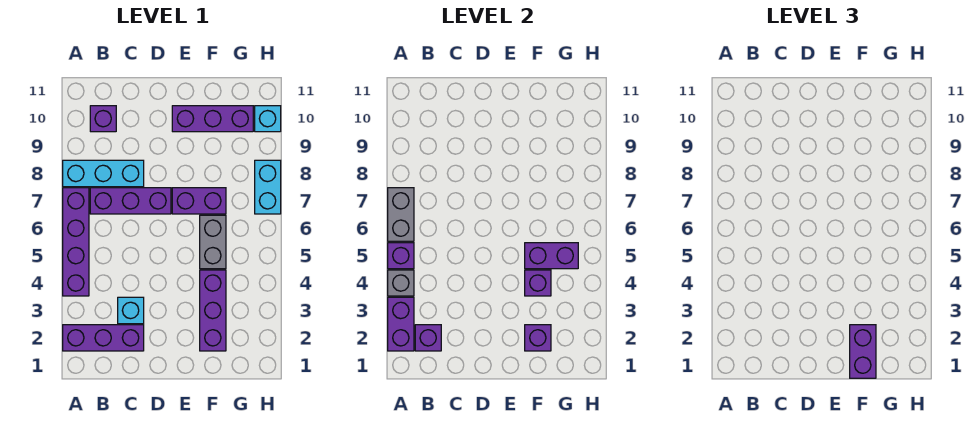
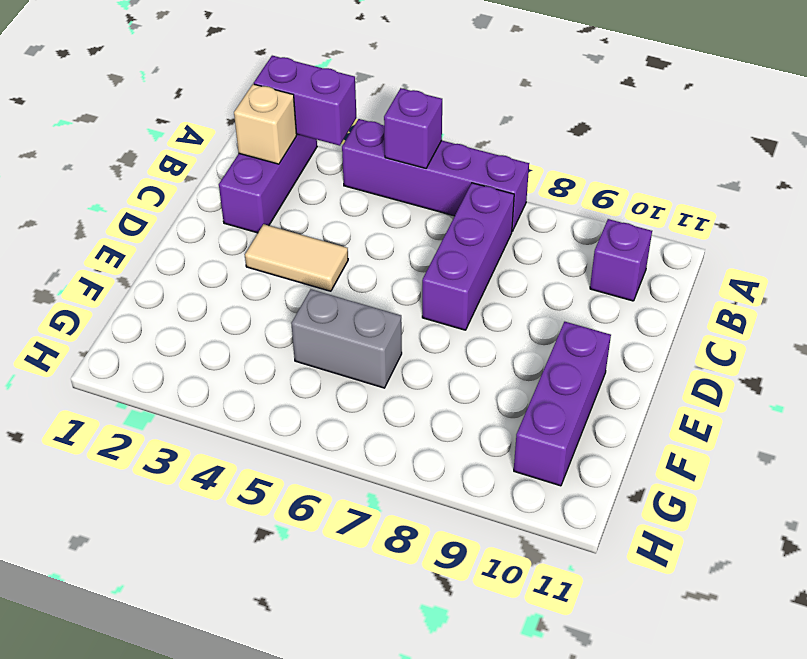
tan brick B2 level 2 -> purple brick B2 level 2
tan tile D3:D4 level 1 -> none
none -> cyan brick A8:C8 level 1
none -> cyan brick C3 level 1
none -> purple brick E7:F7 level 1

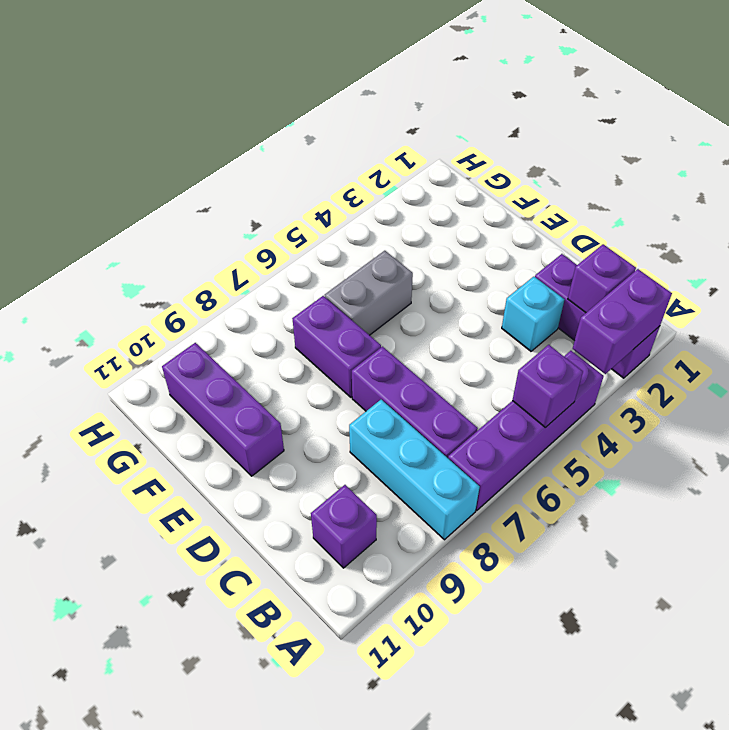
none -> purple brick F2:F4 level 1
none -> cyan brick H7:H8 level 1
none -> cyan brick H10 level 1

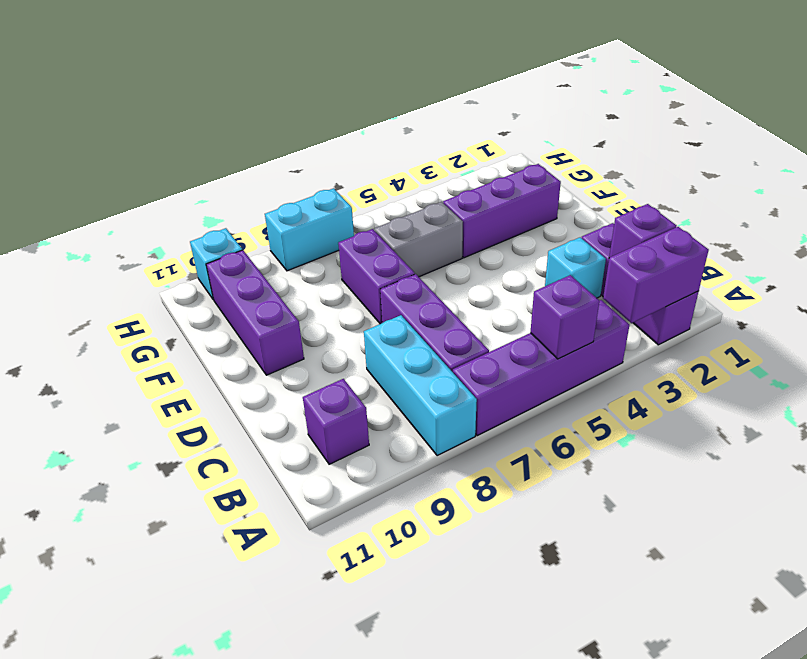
none -> grey brick A4 level 2
none -> grey brick A6:A7 level 2
none -> purple brick F2 level 2

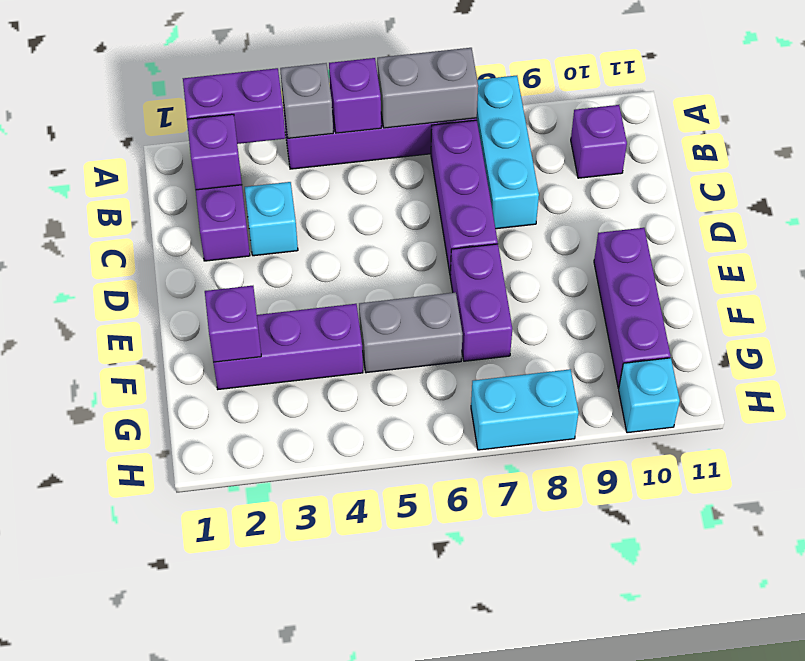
none -> purple brick F4 level 2
none -> purple brick F5:G5 level 2
none -> purple brick F1:F2 level 3

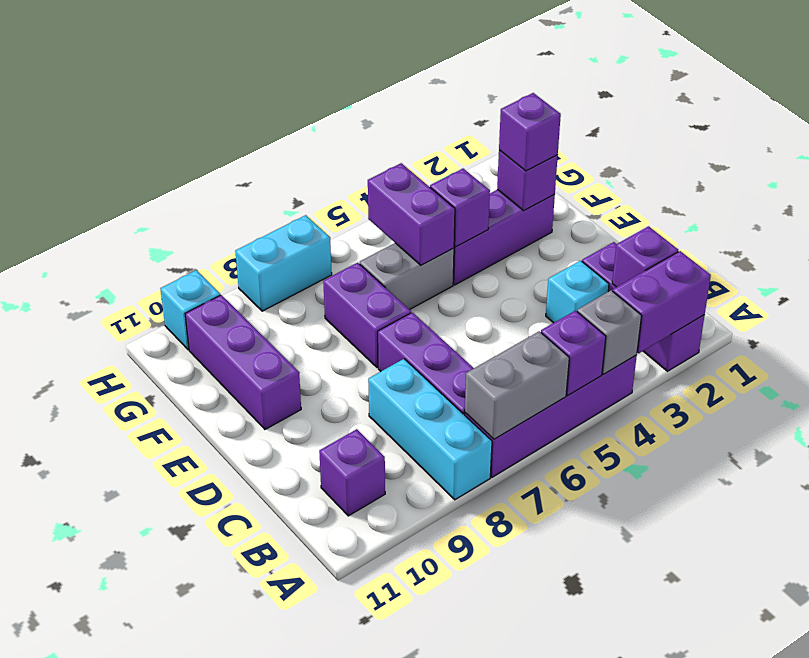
purple brick F2 level 3 -> purple brick F1:F2 level 3

